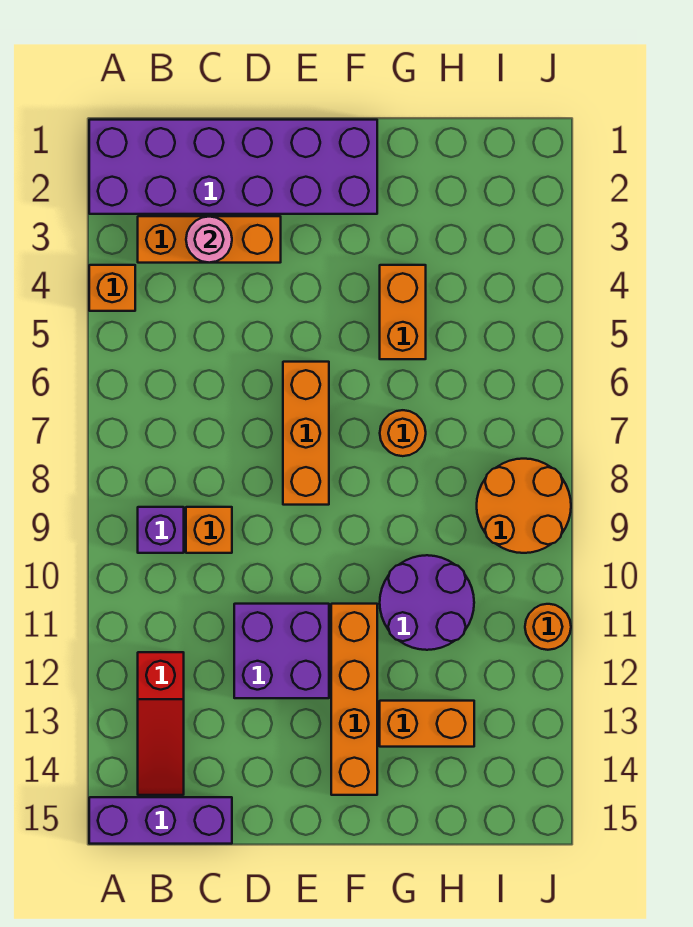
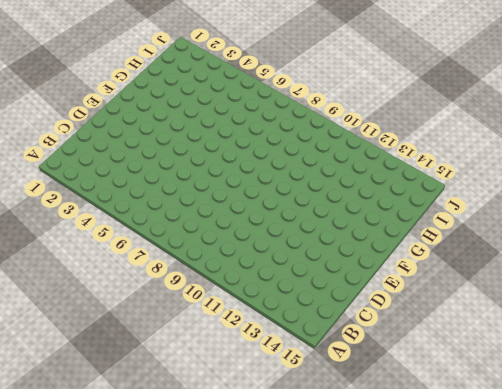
none -> purple brick A1:F2 level 1
none -> orange brick A4 level 1
none -> purple brick A15:C15 level 1

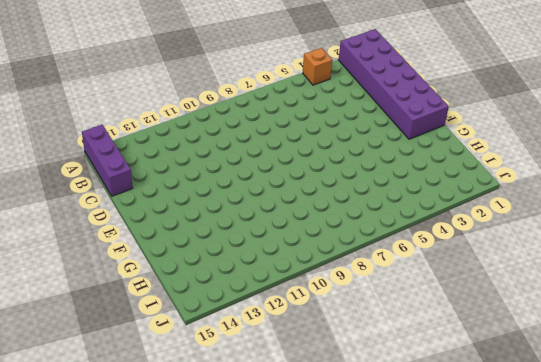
none -> orange brick B3:D3 level 1
none -> purple brick B9 level 1
none -> red slope B12:B14 level 1 top 12

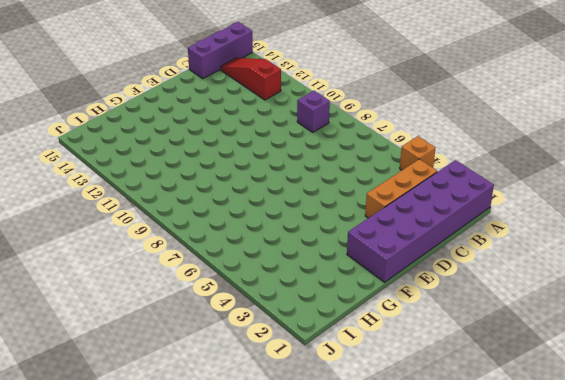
none -> orange brick C9 level 1
none -> purple brick D11:E12 level 1
none -> orange brick E6:E8 level 1

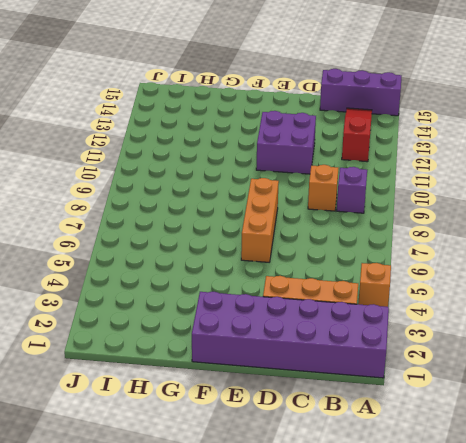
none -> orange brick F11:F14 level 1
none -> orange brick G4:G5 level 1
none -> orange round brick G7 level 1

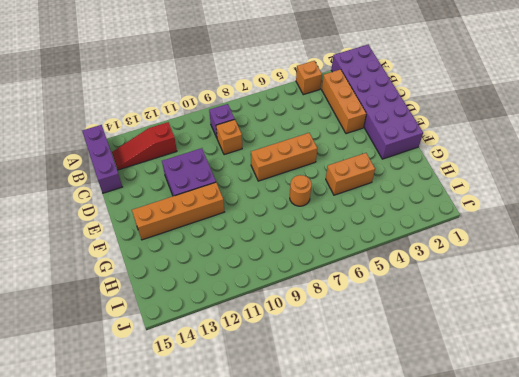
none -> purple round brick G10:H11 level 1
none -> orange brick G13:H13 level 1
none -> orange round brick I8:J9 level 1

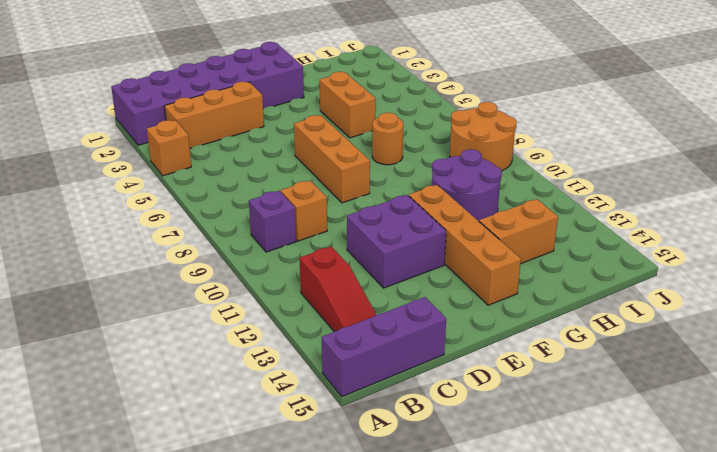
none -> orange round brick J11 level 1
none -> pink round brick C3 level 2

